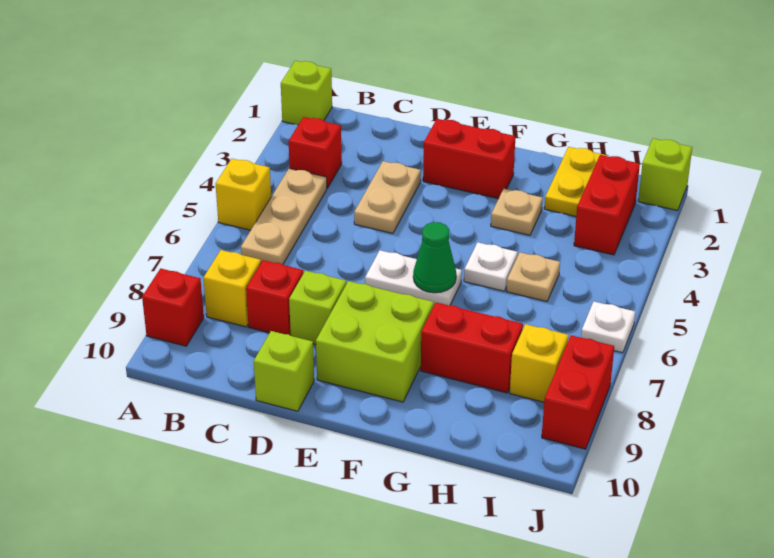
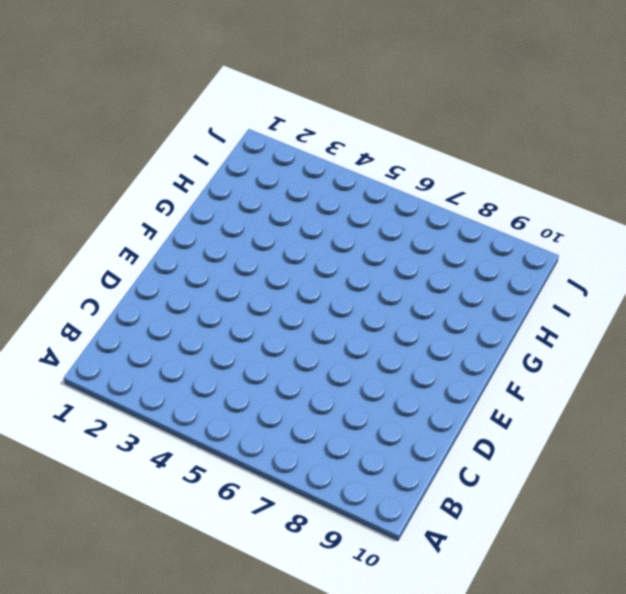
none -> lime brick A1 level 1
none -> yellow brick A5 level 1
none -> red brick A9 level 1

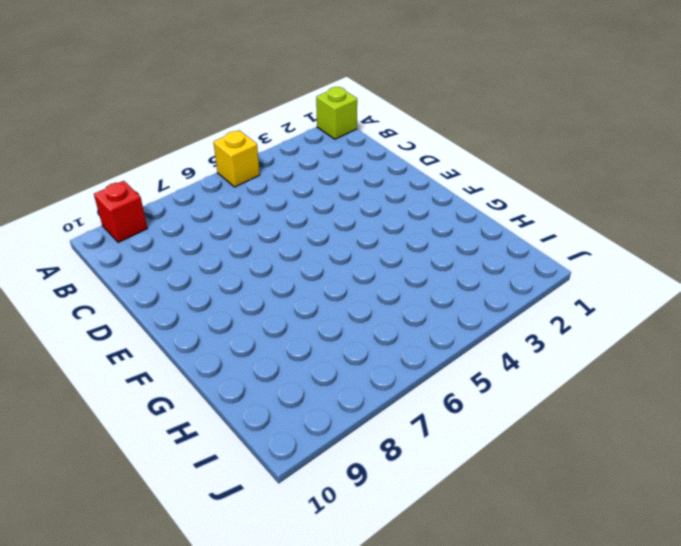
none -> red brick B3 level 1
none -> tan plate B4:B6 level 1
none -> yellow brick B8 level 1

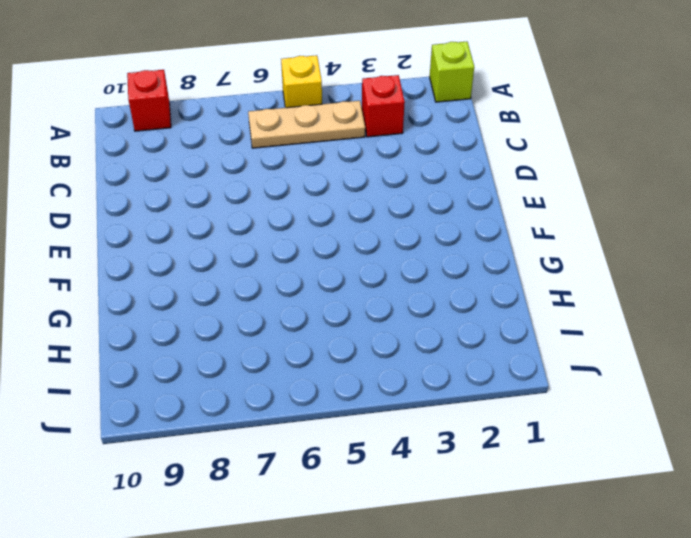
none -> yellow brick B8 level 1
none -> red brick C8 level 1
none -> tan plate D3:D4 level 1

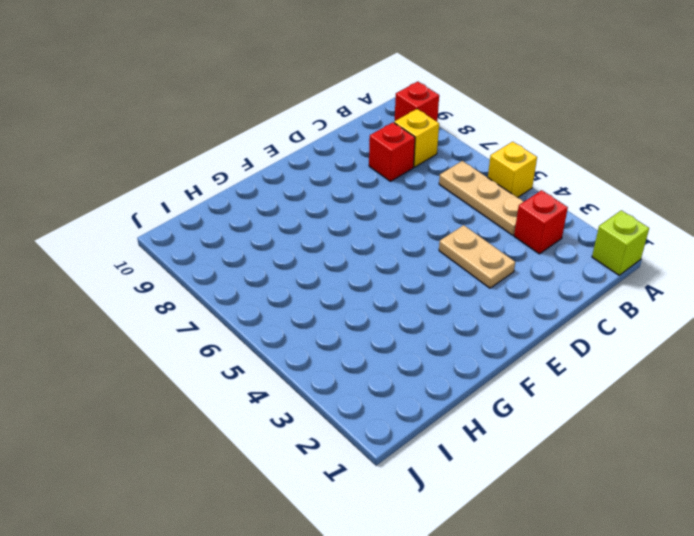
none -> lime brick D8 level 1
none -> lime brick D10 level 1
none -> red brick E2:F2 level 1

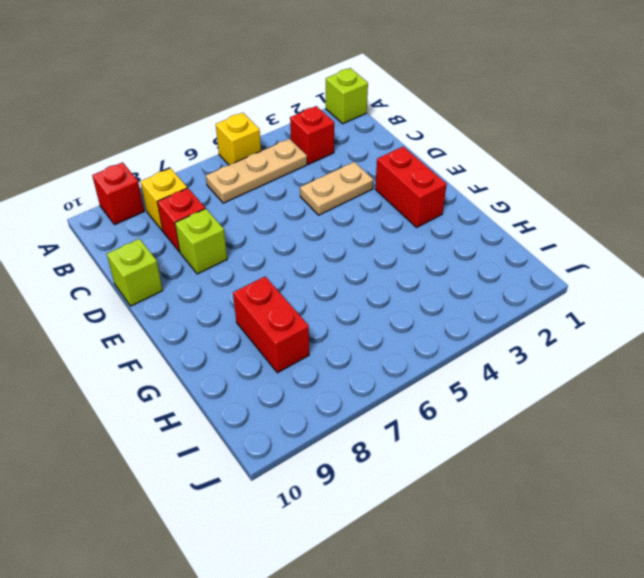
none -> white plate E6:F6 level 1
none -> lime brick E8:F9 level 1
none -> tan plate G3 level 1

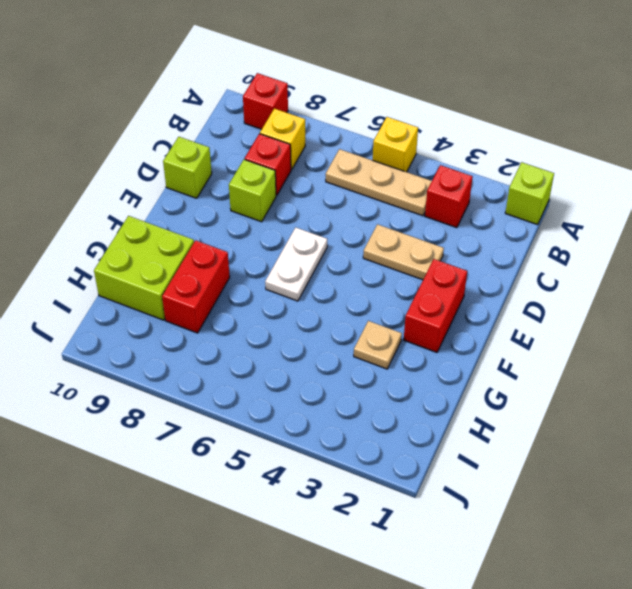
lime brick G9:H10 level 1 -> lime brick E8:F9 level 1
none -> white plate G5 level 1
none -> yellow plate H1:H2 level 1
none -> tan plate H5 level 1

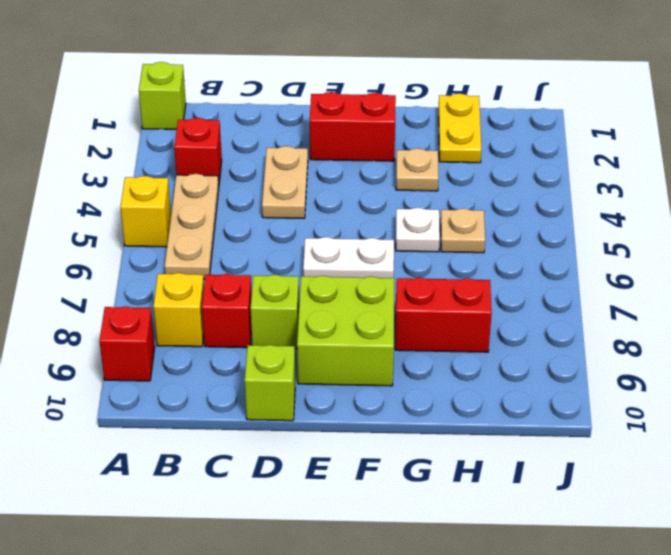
none -> red brick I2:I3 level 1
none -> yellow brick I8 level 1
none -> lime brick J1 level 1

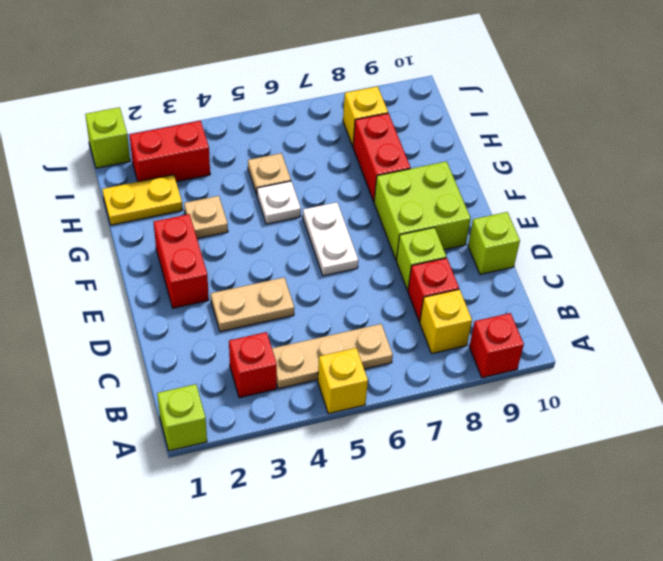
none -> white plate J6 level 1
none -> red brick J8:J9 level 1
none -> green cone F6 level 2

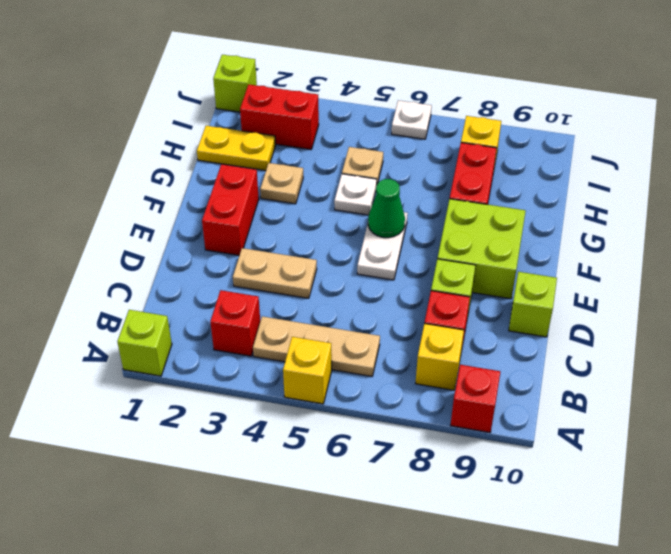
none -> red brick J8:J9 level 1

